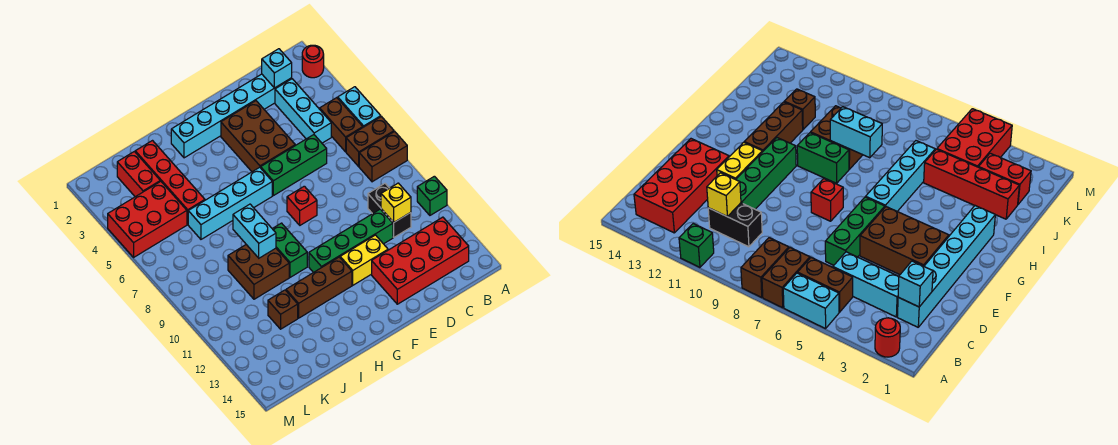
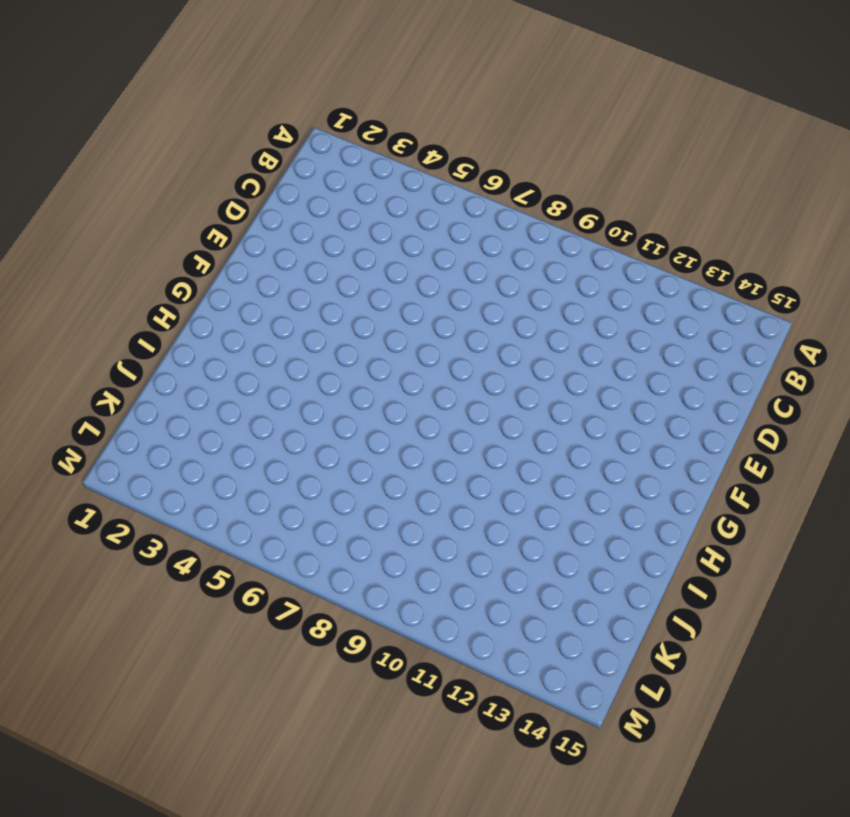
none -> red round brick A2 level 1
none -> cyan brick A5:A6 level 1
none -> brown brick A7:B7 level 1

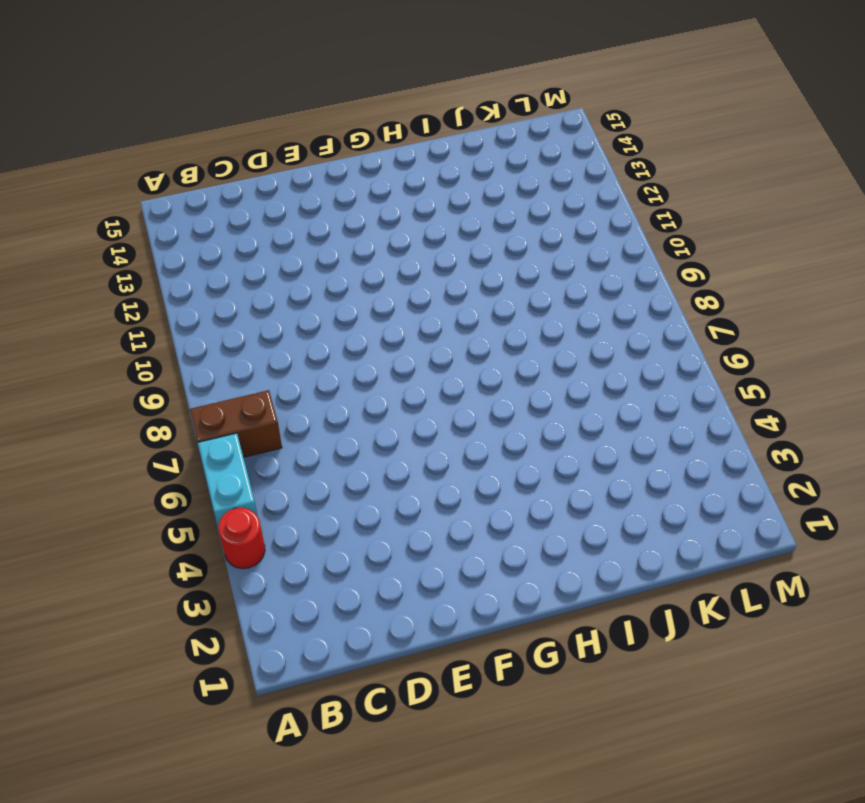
red round brick A4 level 1 -> red round brick A2 level 1
none -> brown brick A8:B8 level 1
none -> green brick A11 level 1
none -> brown brick B5:B6 level 1

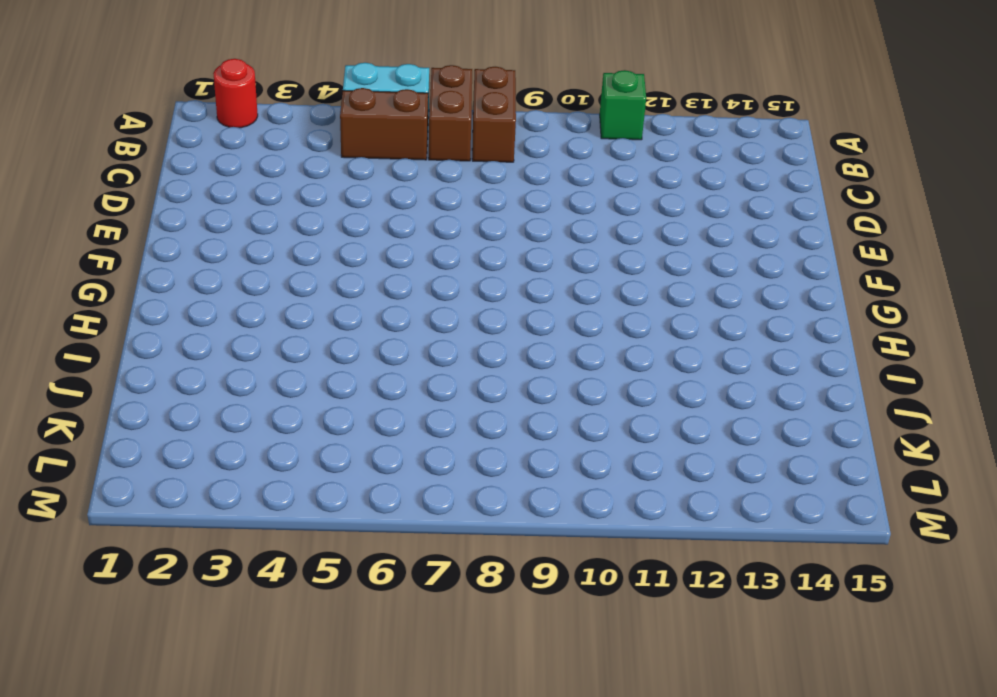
none -> red brick B13:E14 level 1
none -> cyan brick C2:H2 level 1
none -> cyan brick C3:C5 level 1

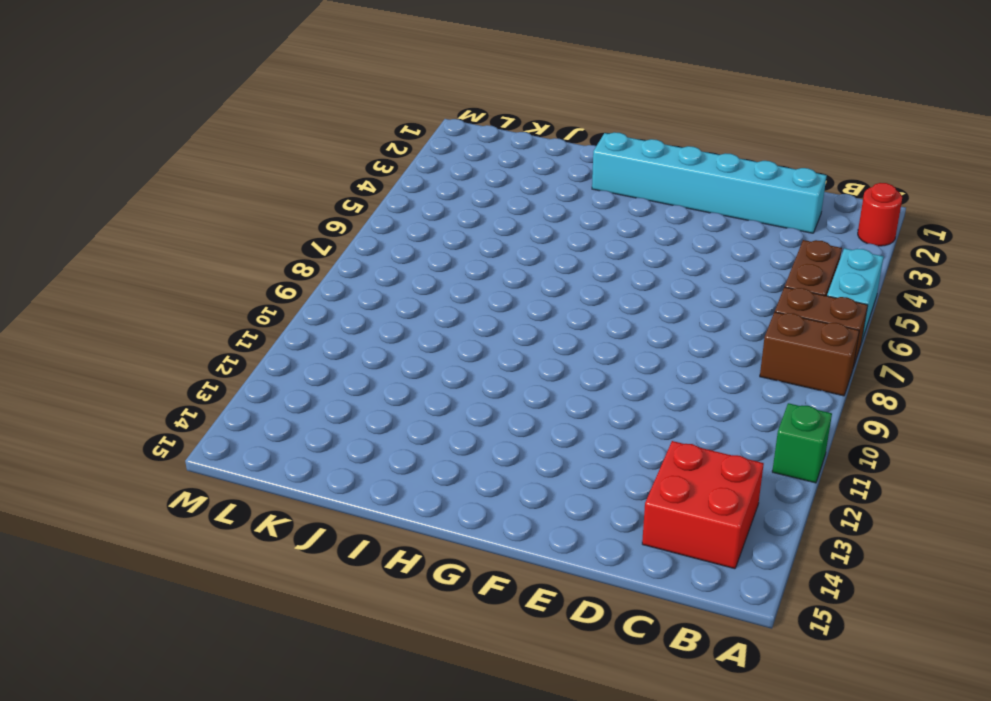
red brick B13:C14 level 1 -> red brick B13:E14 level 1
none -> cyan brick C3:C5 level 1
none -> black brick C10:C11 level 1
none -> green brick D6:F6 level 1

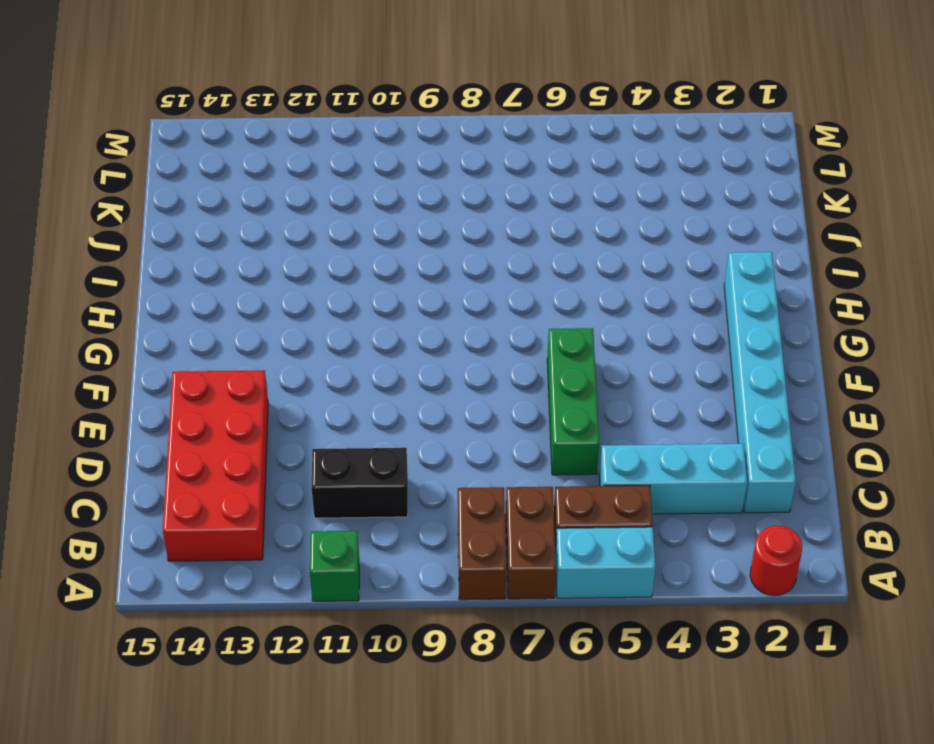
none -> green brick D11:G11 level 1
none -> brown brick E3:F5 level 1
none -> yellow brick E12:F12 level 1

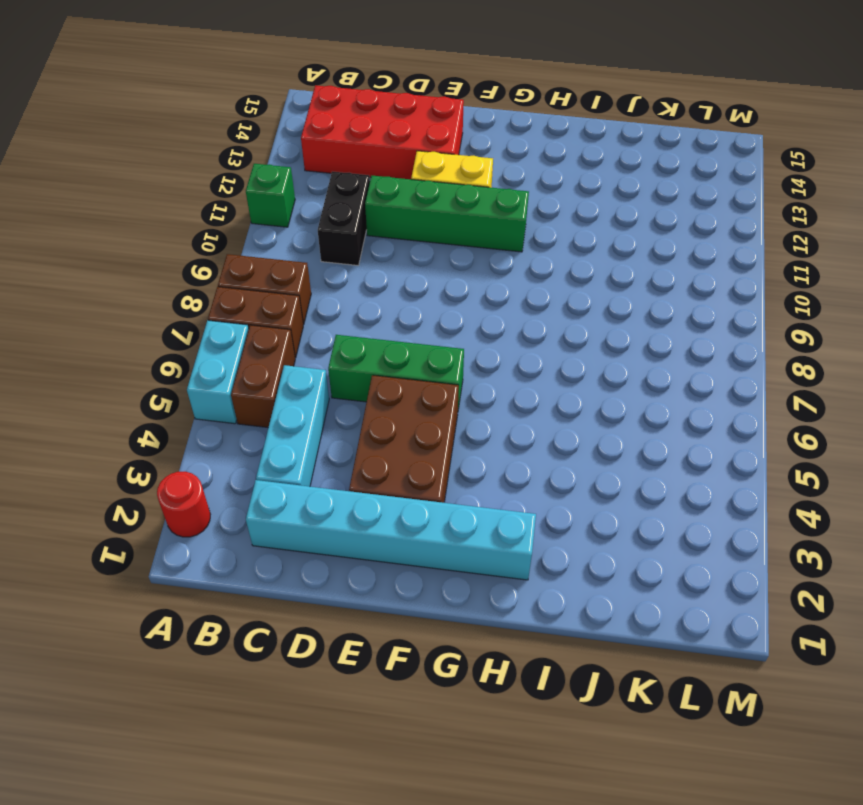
none -> red brick F8 level 1
none -> cyan brick G6:J6 level 1
none -> brown brick G12:I12 level 1

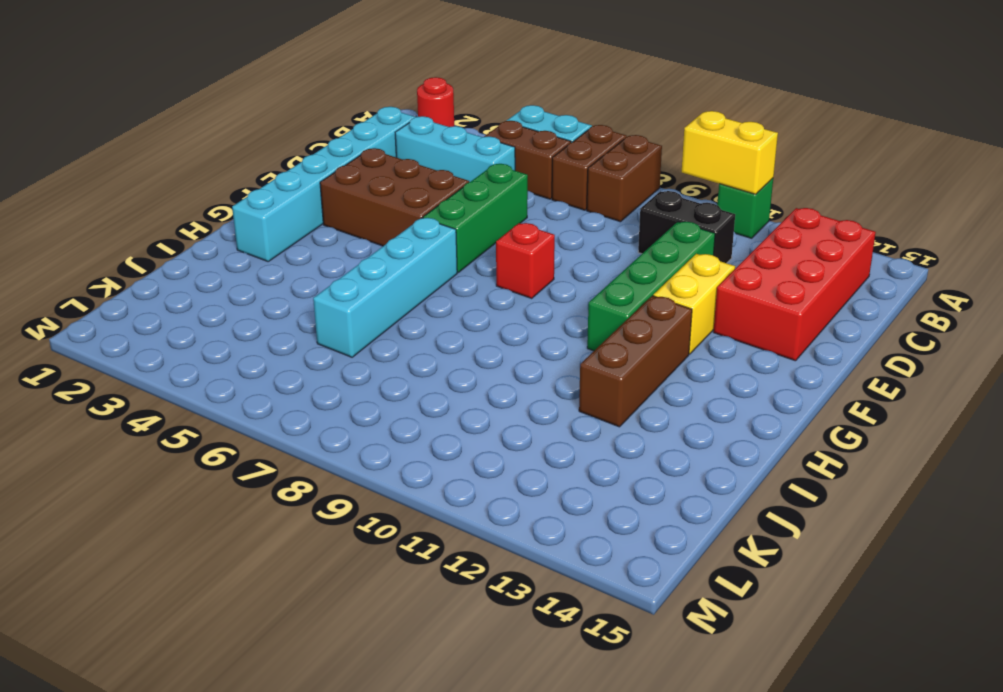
yellow brick A10:A11 level 2 -> none
none -> green brick H9:H10 level 1
none -> brown brick I9:J10 level 1
none -> red brick J2:J5 level 1

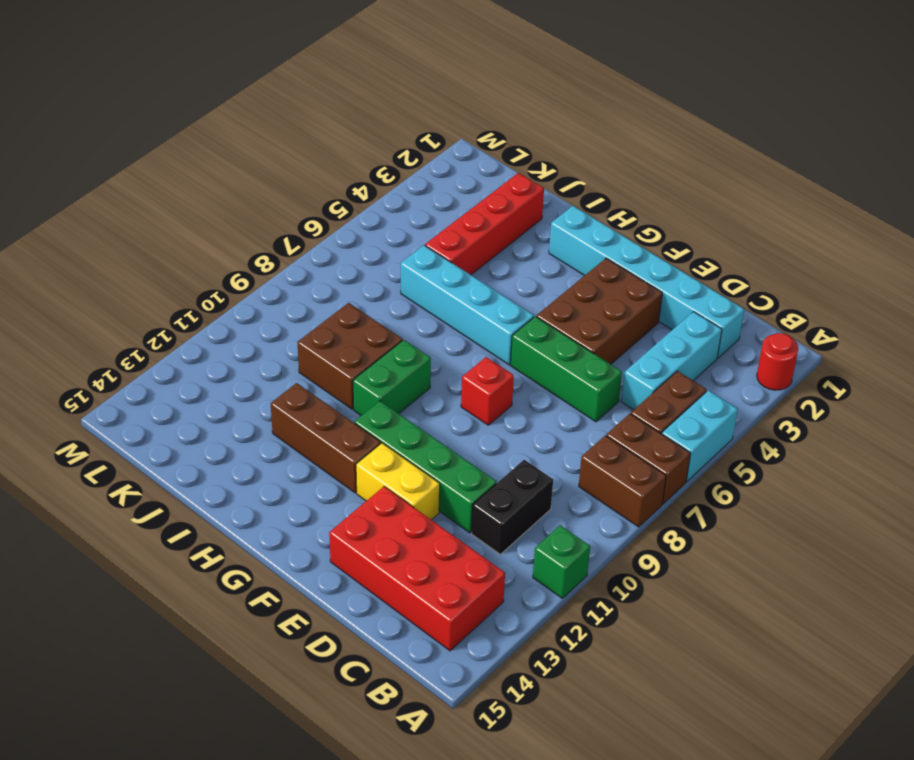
none -> brown brick J12 level 1
none -> red brick K2:K3 level 1
none -> red brick K4:M5 level 1

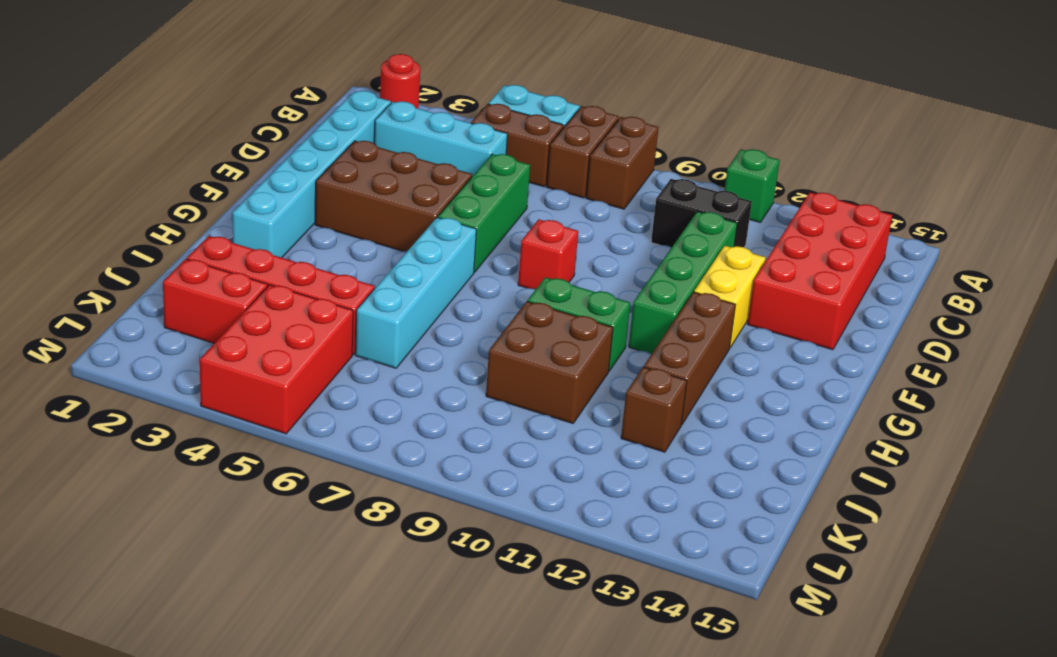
none -> cyan brick C2 level 2
none -> yellow brick C11 level 2
none -> cyan brick I8:I9 level 2

